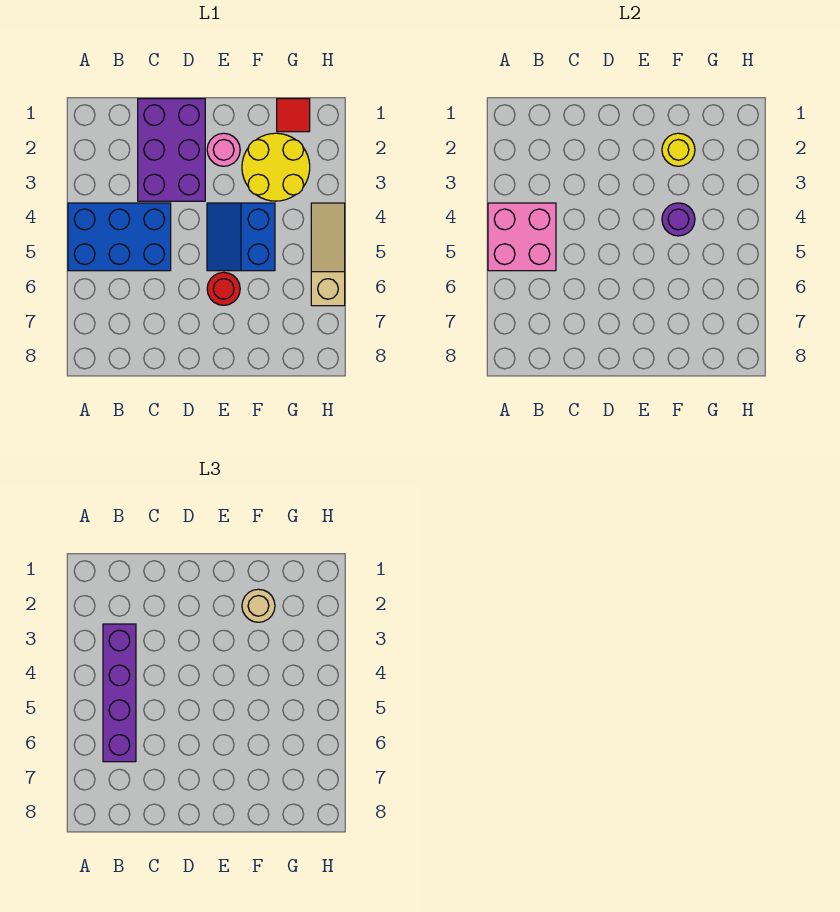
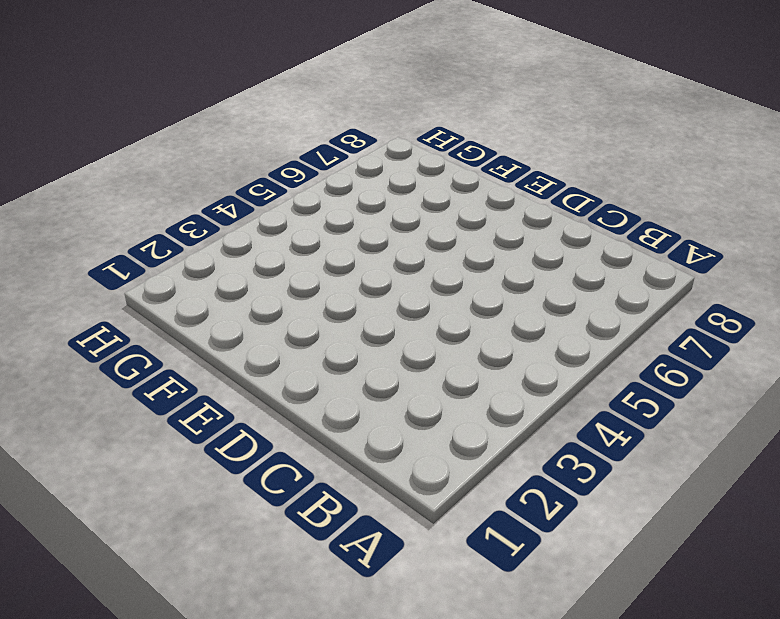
none -> blue brick A4:C5 level 1
none -> purple brick C1:D3 level 1
none -> pink round brick E2 level 1

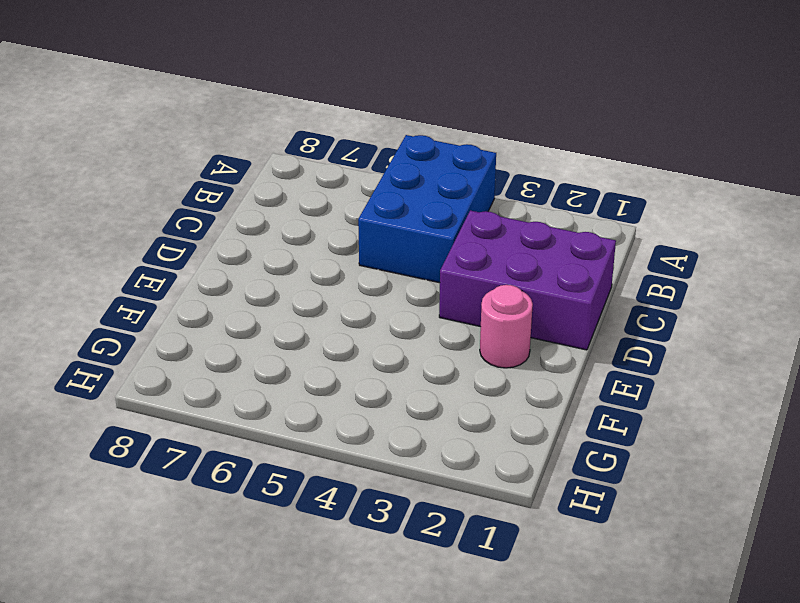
none -> blue slope E4:F5 level 1 top F
none -> red round brick E6 level 1
none -> yellow round brick F2:G3 level 1

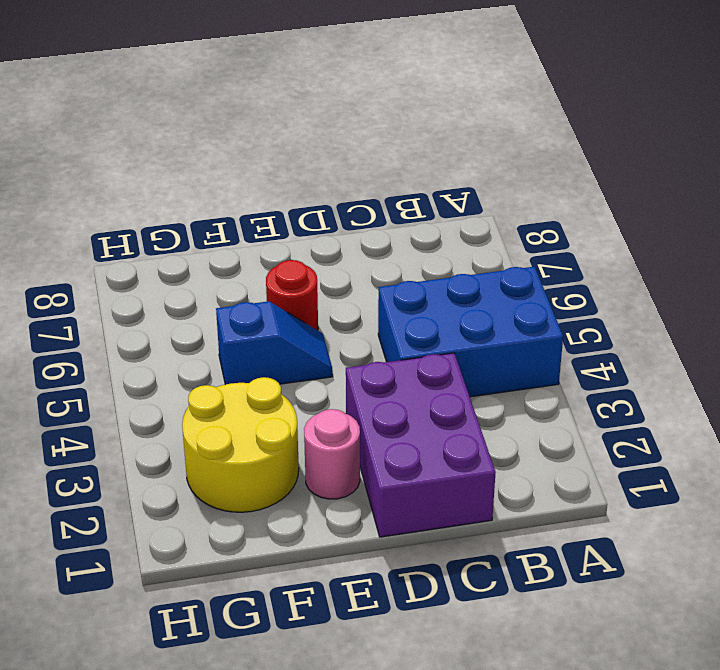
blue slope E5:F5 level 1 top F -> blue slope E4:F5 level 1 top F
none -> red tile G1 level 1
none -> tan slope H4:H6 level 1 top 6
none -> pink brick A4:B5 level 2

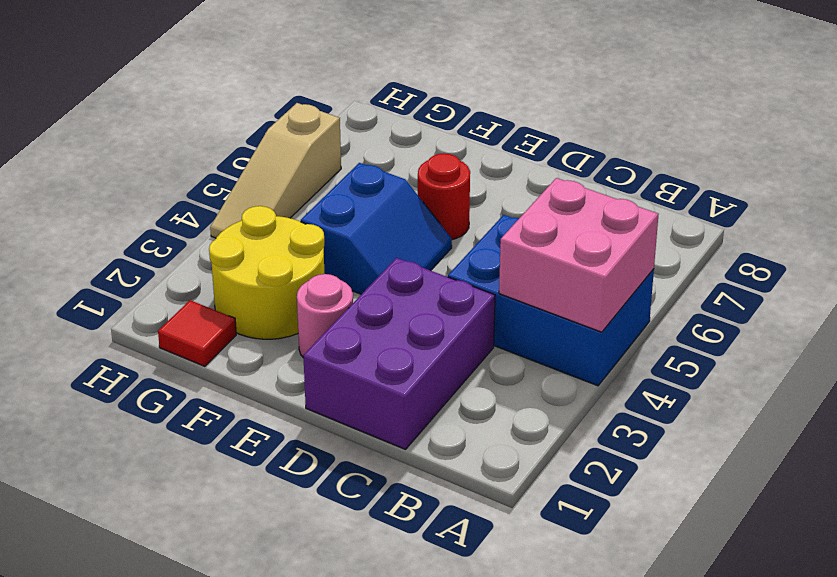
none -> yellow round brick F2 level 2
none -> purple round brick F4 level 2
none -> purple brick B3:B6 level 3

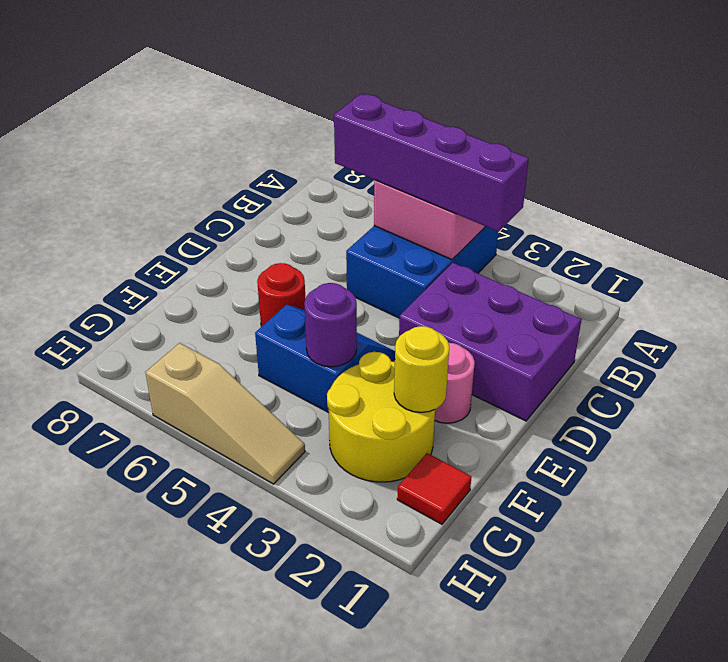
none -> tan round brick F2 level 3

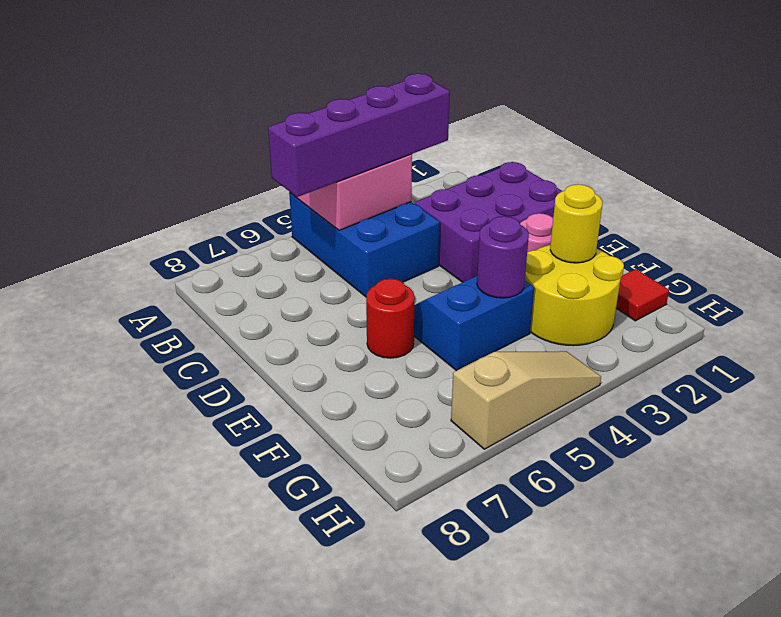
none -> tan round brick F2 level 3

